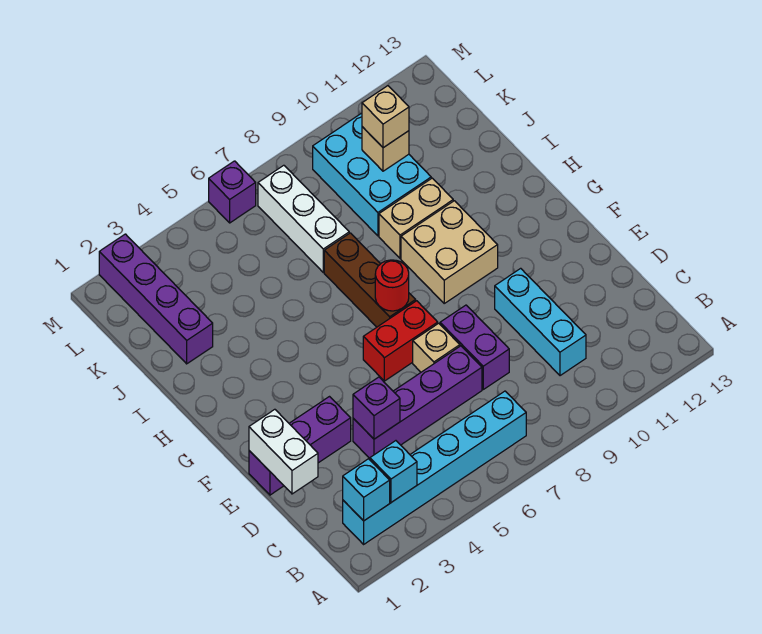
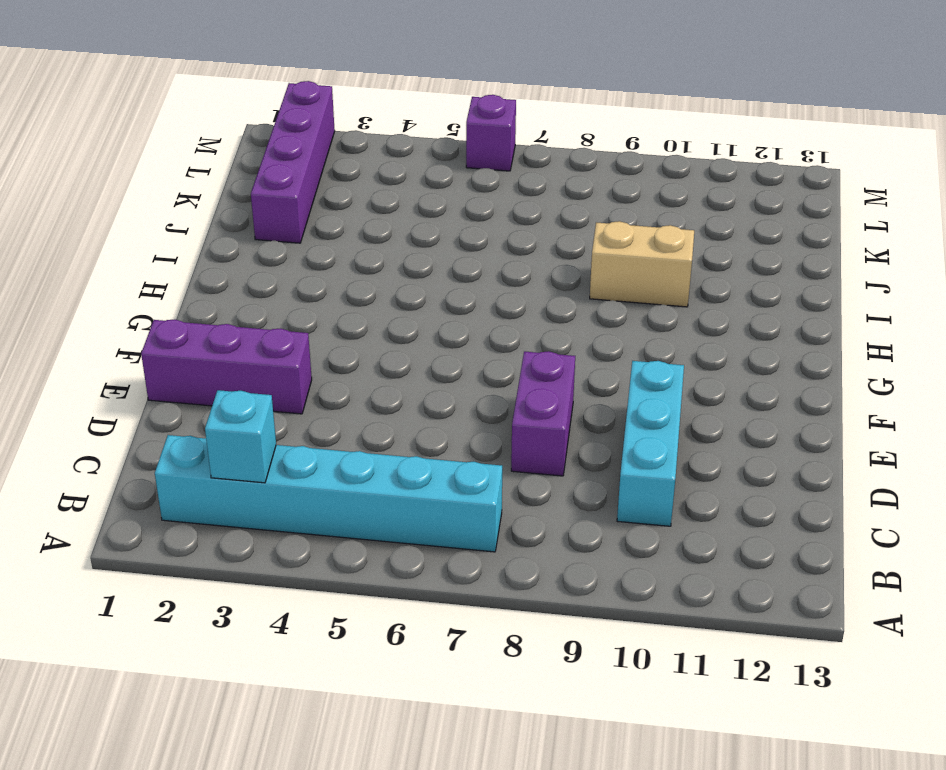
none -> purple brick D4:D7 level 1
none -> tan brick E7 level 1
none -> red brick F6:F7 level 1

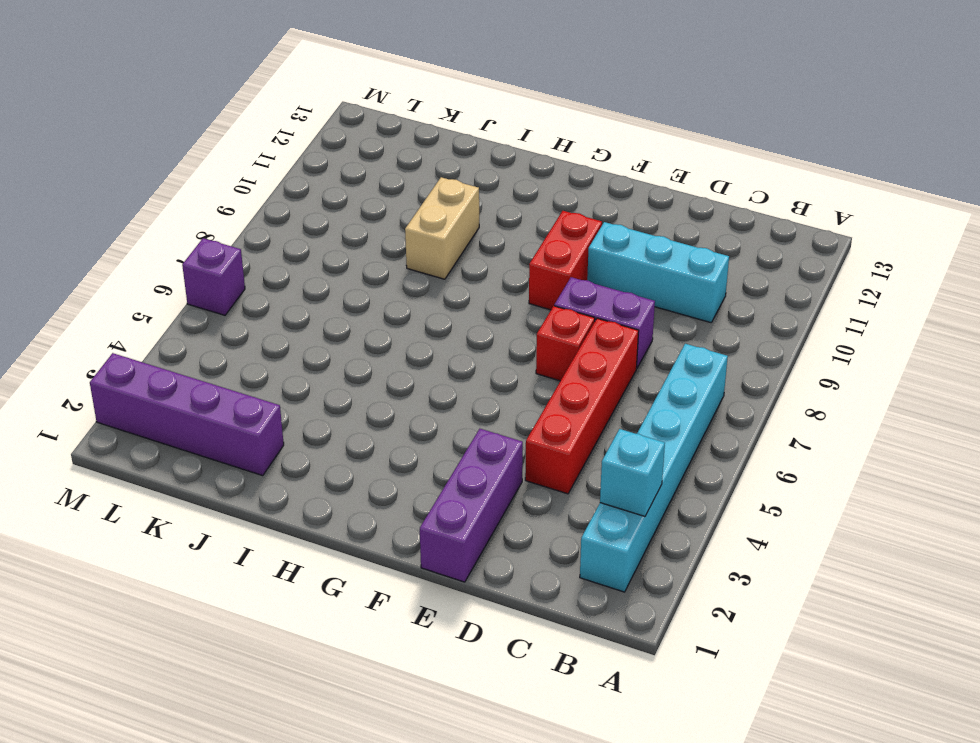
red brick D4:D7 level 1 -> purple brick D4:D7 level 1
red brick E7 level 1 -> tan brick E7 level 1
red brick F9:F10 level 1 -> red brick F6:F7 level 1
none -> brown brick G7:I7 level 1
none -> tan brick G9:H10 level 1
none -> white brick J7:L7 level 1

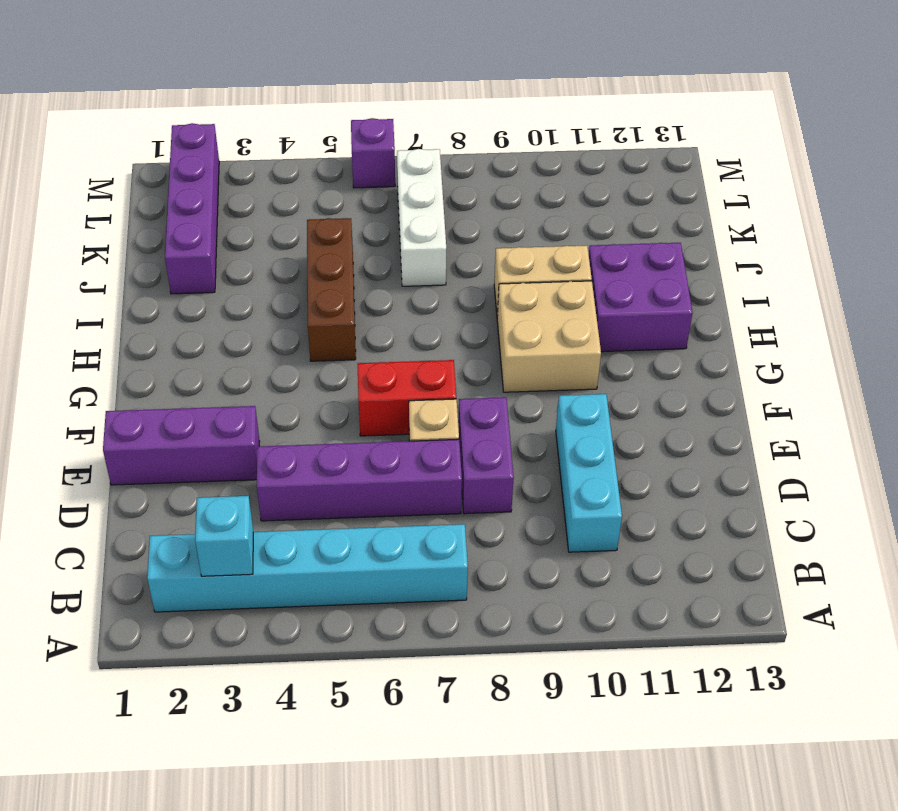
brown brick H5:J5 level 1 -> brown brick G7:I7 level 1
purple brick H11:I12 level 1 -> none
none -> cyan brick J9:L10 level 1
none -> cyan brick B2 level 2
none -> white brick D1:E1 level 2

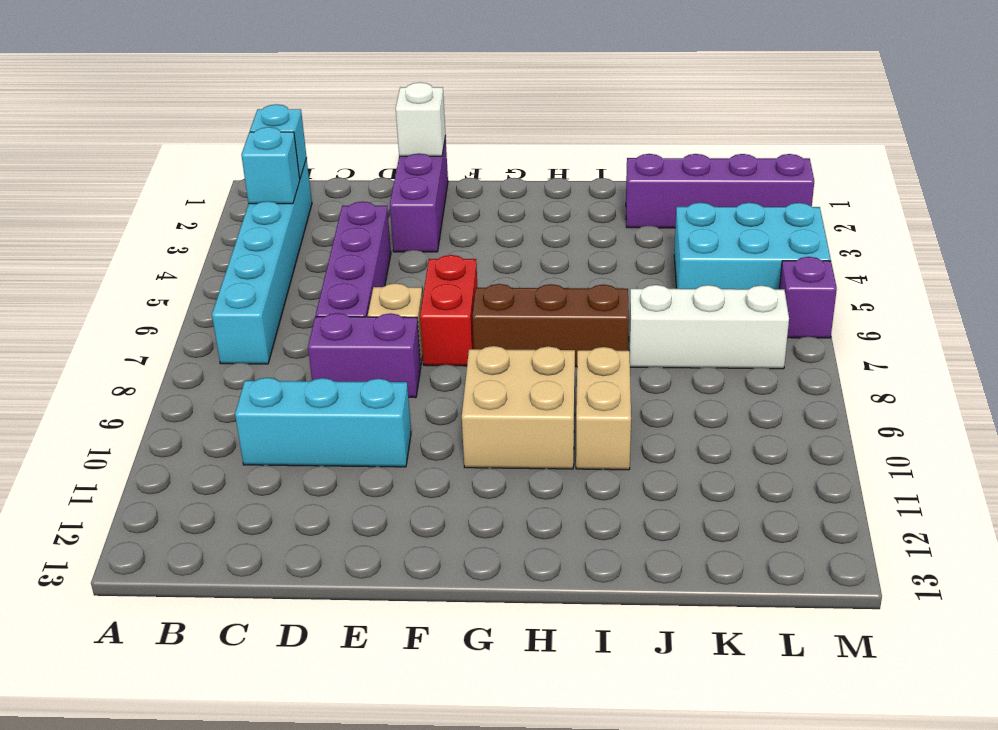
white brick E1 level 2 -> white brick D1:E1 level 2
cyan brick K4:M5 level 1 -> cyan brick J9:L10 level 1
none -> purple brick D4 level 2
none -> red round brick G7 level 2
none -> tan brick K10 level 2

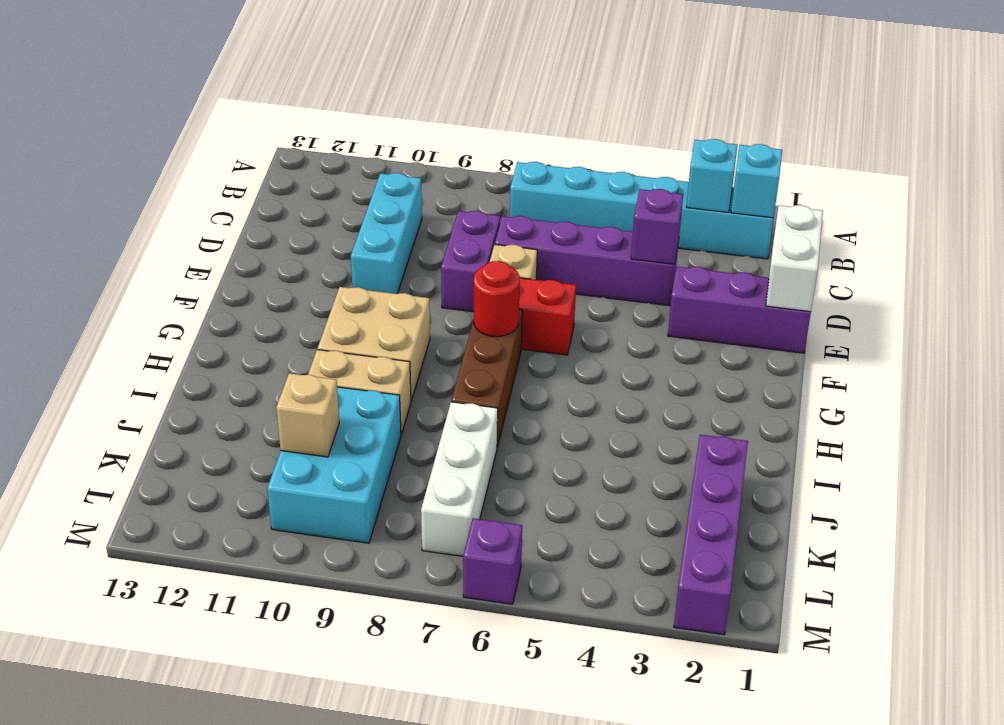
none -> tan brick K10 level 3

